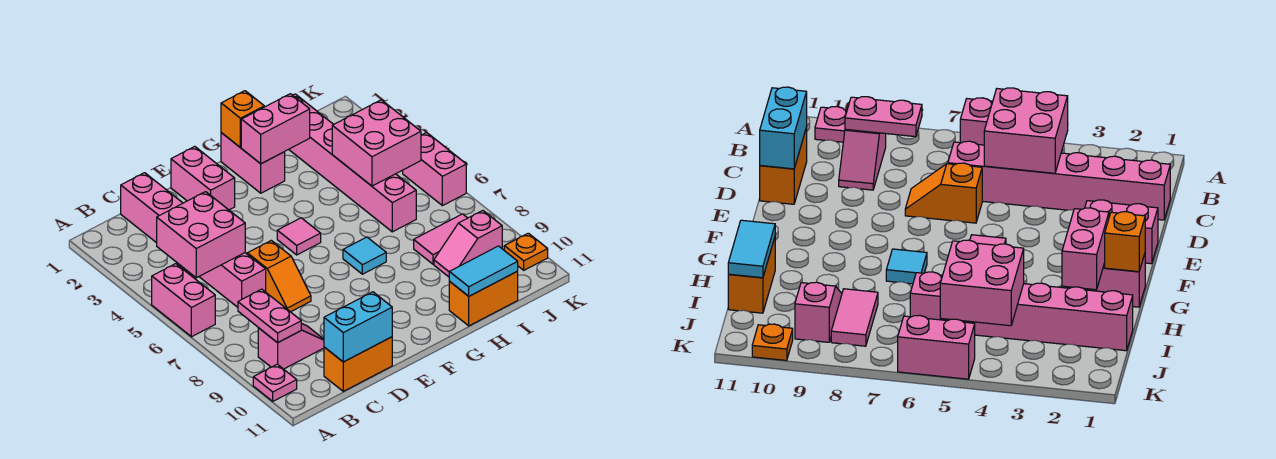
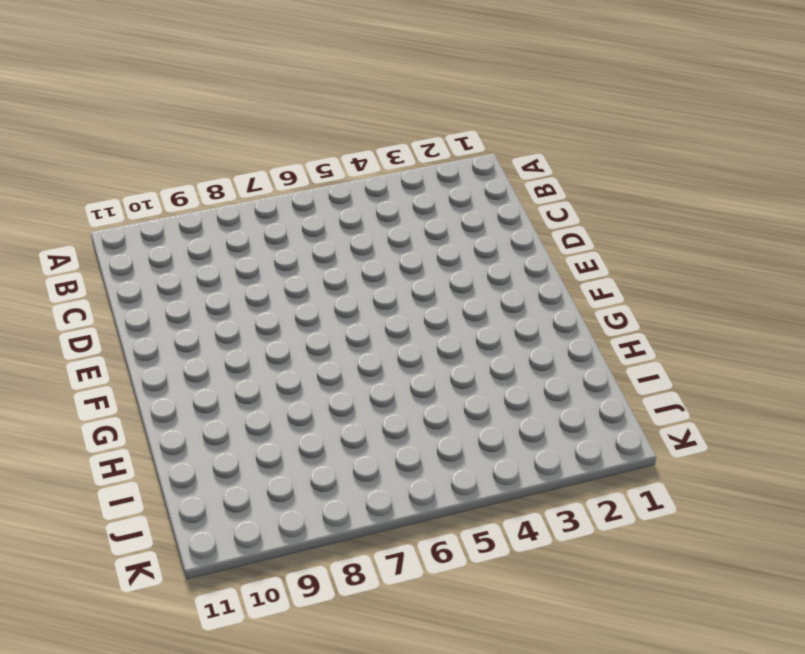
none -> pink brick A5:A6 level 1
none -> pink plate A10 level 1
none -> pink slope B9:C9 level 1 top B

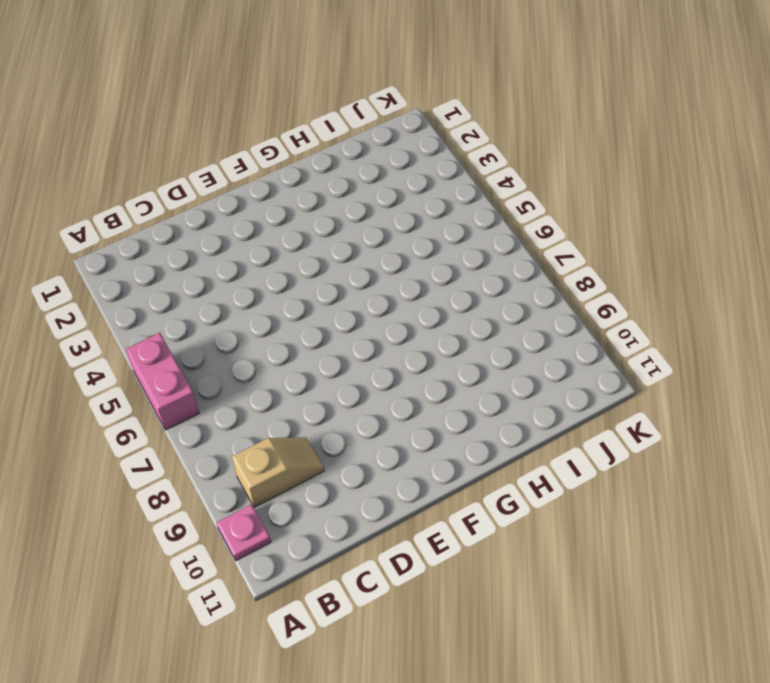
tan slope B9:C9 level 1 top B -> pink slope B9:C9 level 1 top B
none -> pink brick C1:C6 level 1
none -> orange brick C11:D11 level 1
none -> orange slope D6:D7 level 1 top 6

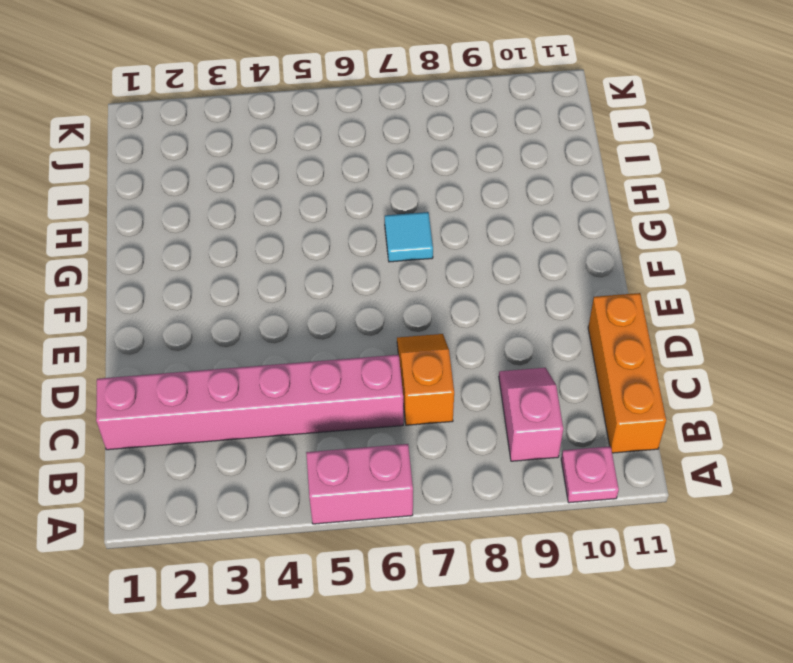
orange brick B11:D11 level 1 -> orange brick C11:D11 level 1
orange slope C7:D7 level 1 top C -> orange slope D6:D7 level 1 top 6
none -> pink brick E1:E2 level 1
none -> pink tile F5 level 1
none -> pink brick G1:G2 level 1

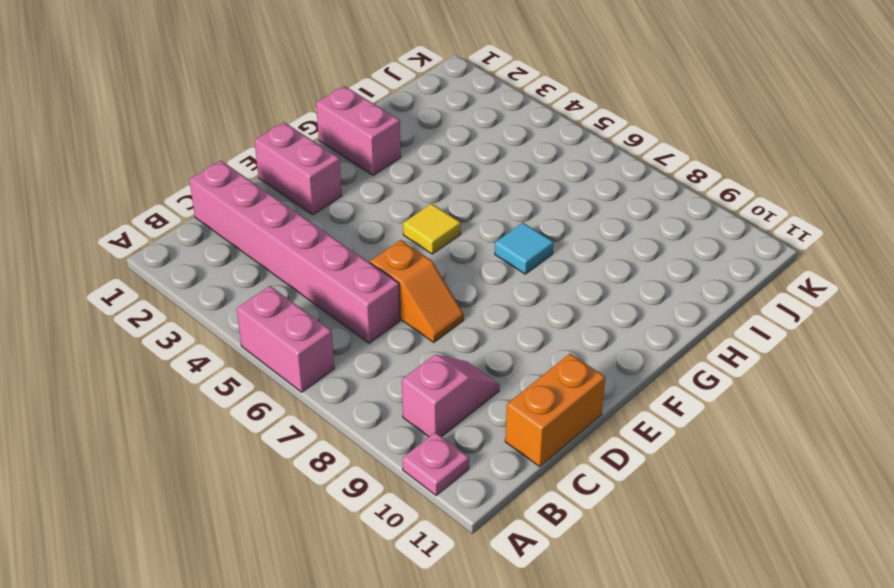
yellow tile F5 level 1 -> pink tile F5 level 1
none -> orange brick H11:I11 level 1
none -> pink brick I1:I6 level 1
none -> pink tile I8:J8 level 1

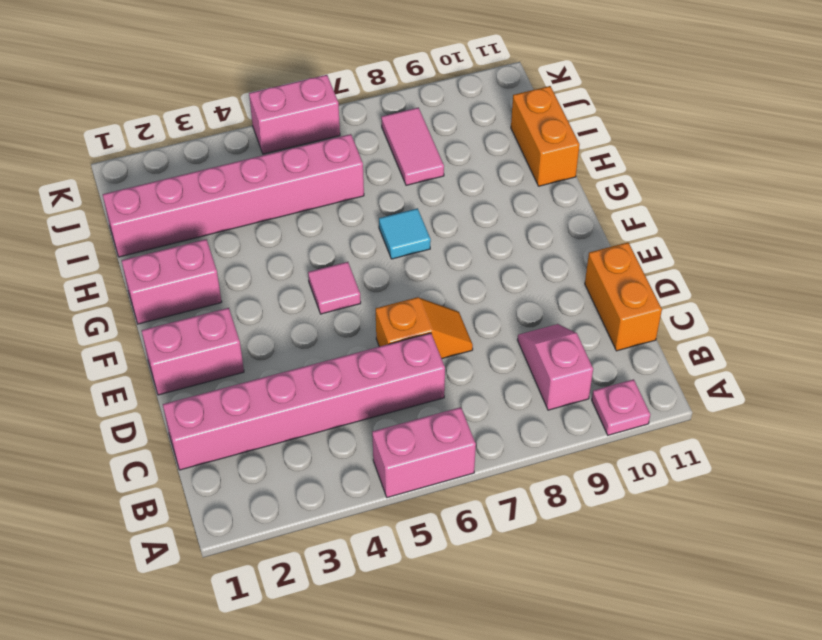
none -> pink slope I9:J9 level 1 top J
none -> orange plate K10 level 1
none -> pink brick B4:C5 level 2

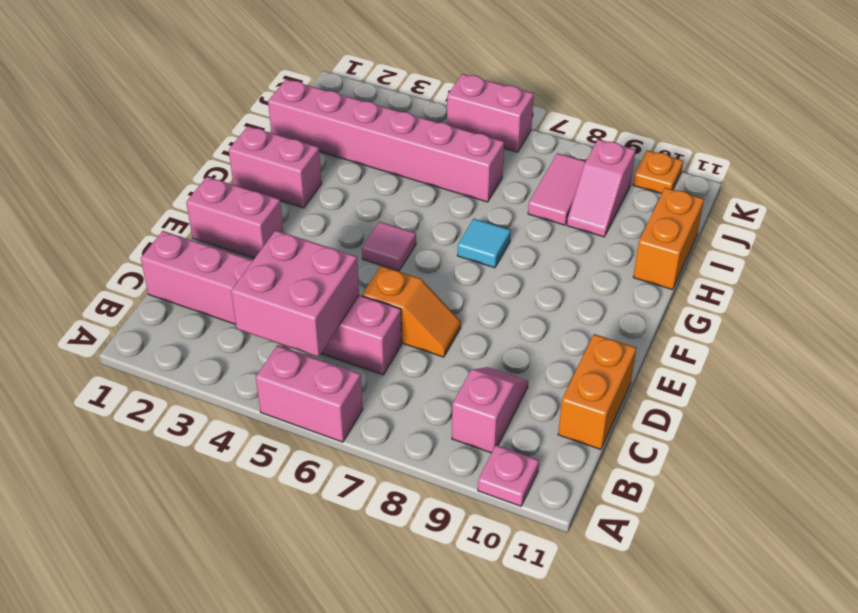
none -> pink plate B8:B9 level 2
none -> cyan brick C11:D11 level 2
none -> orange brick G1 level 2

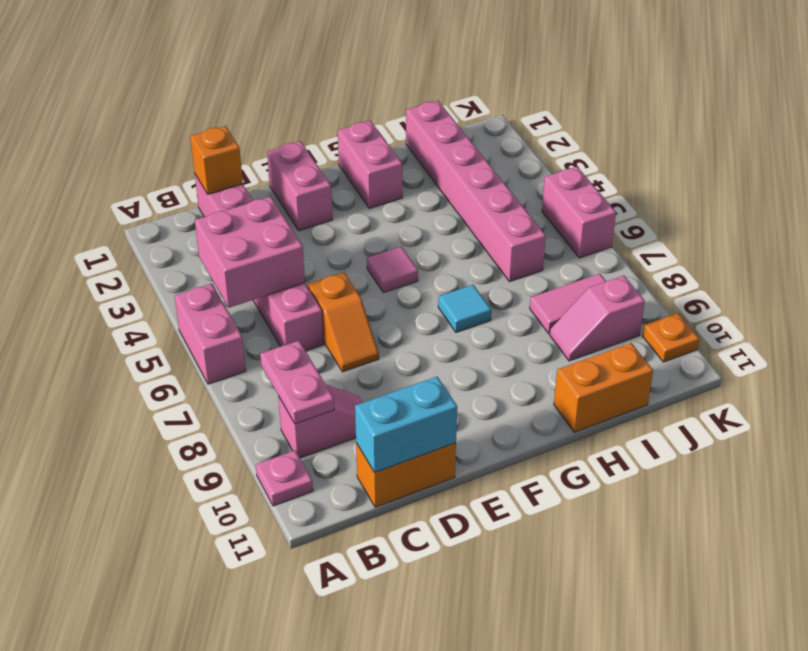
orange brick C1 level 2 -> orange brick G1 level 2
none -> pink brick G2:H2 level 2
none -> cyan tile H11:I11 level 2
none -> pink brick I4:J5 level 2

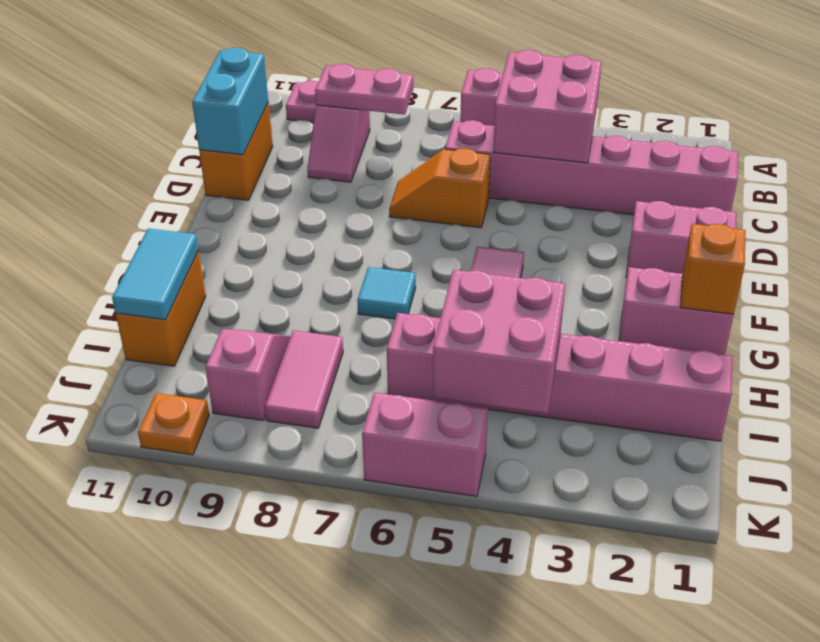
none -> pink brick G2:H2 level 2

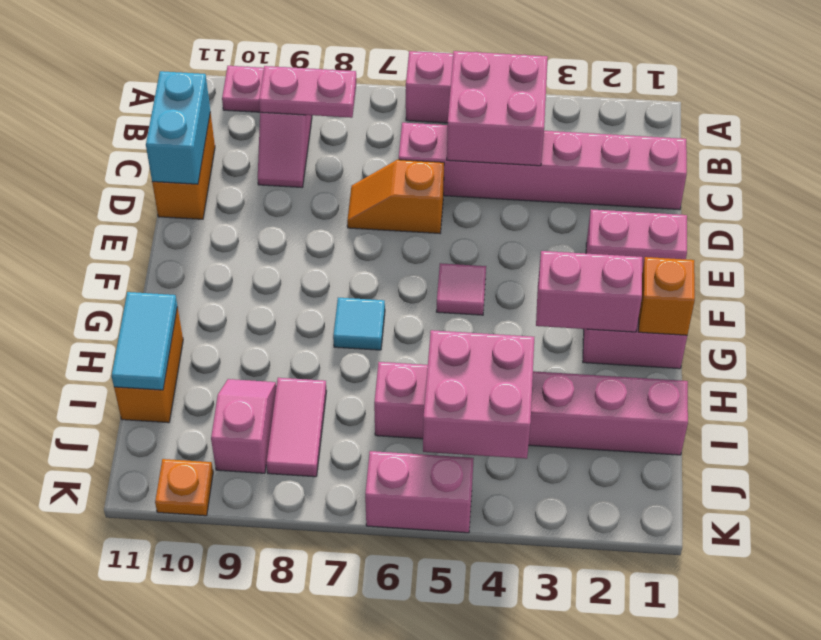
pink brick G2:G3 level 2 -> pink brick G2:H2 level 2

